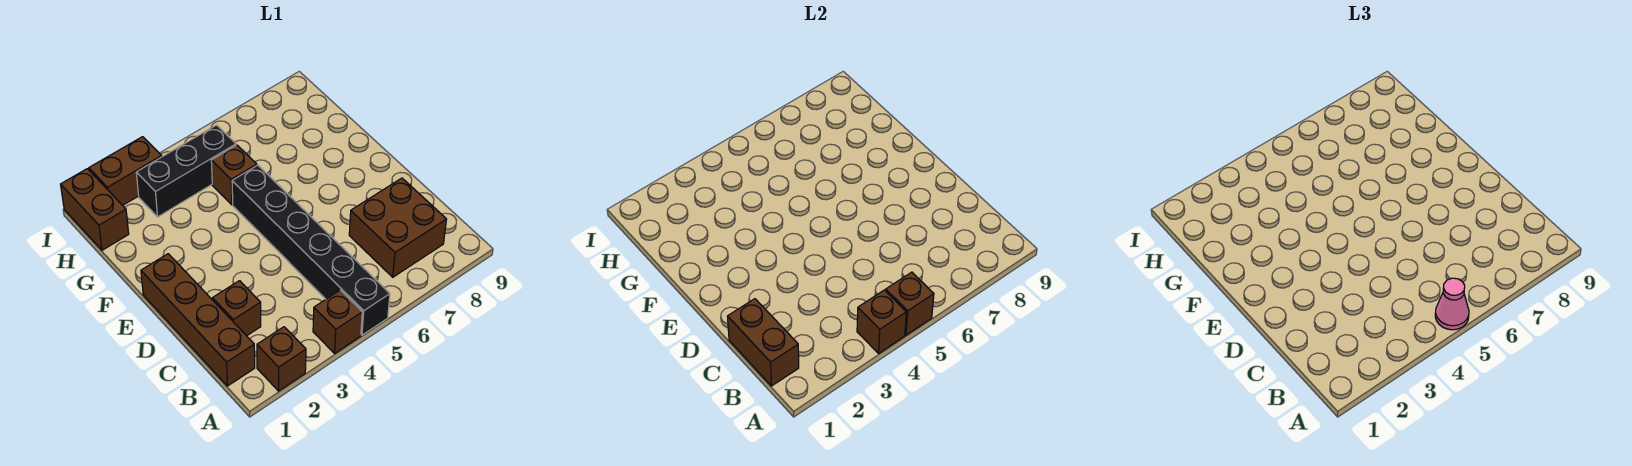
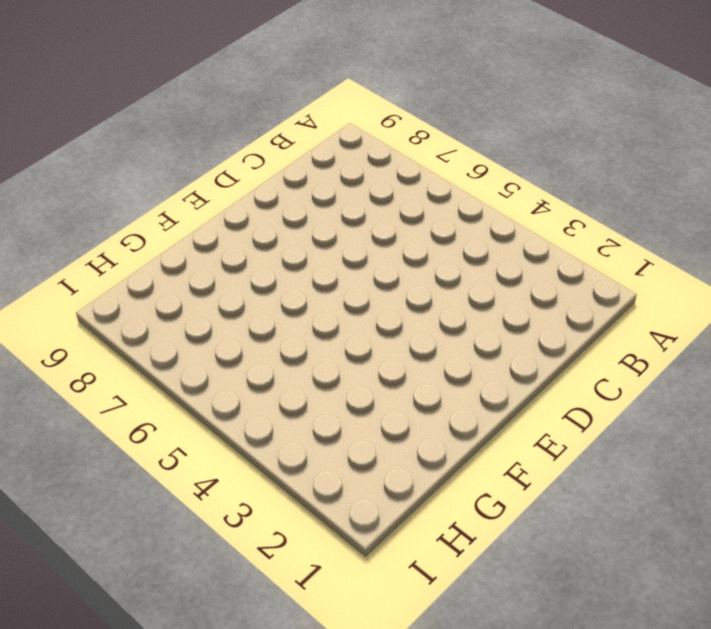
none -> brown brick A2 level 1
none -> brown brick A4 level 1
none -> black brick A5:F5 level 1

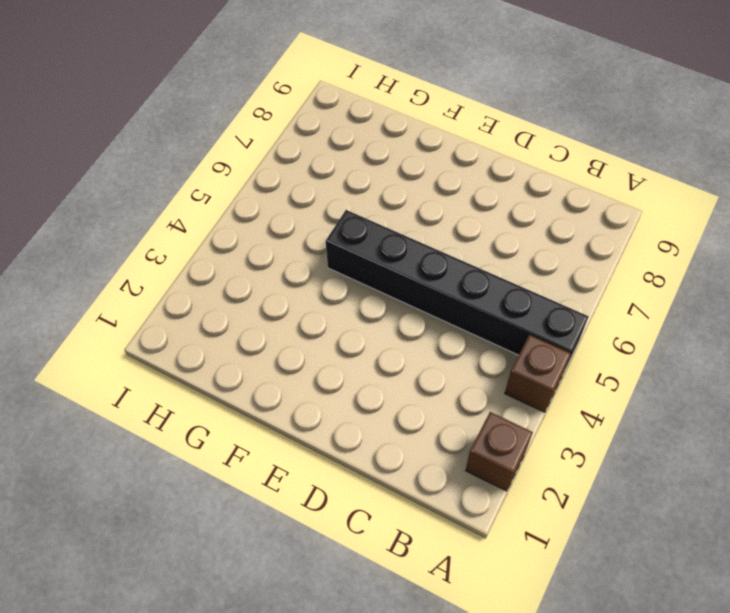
none -> brown brick B1:E1 level 1
none -> brown brick B7:C8 level 1
none -> brown brick C2 level 1

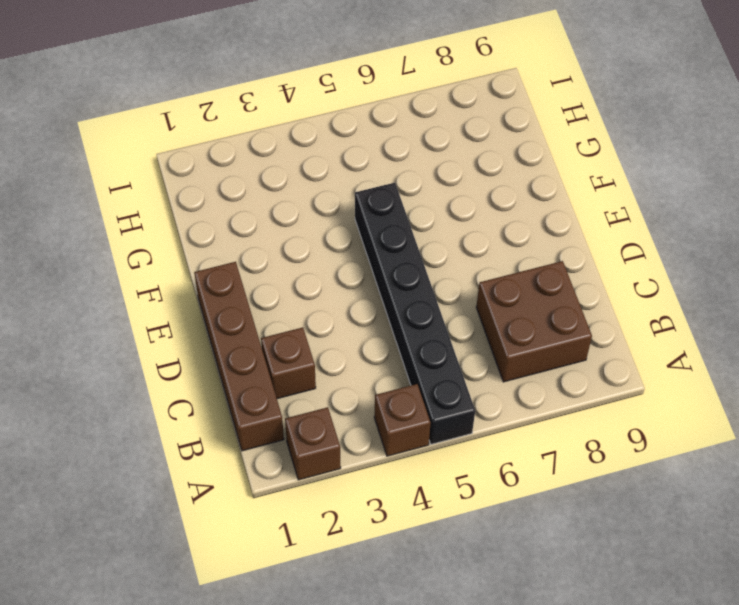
none -> brown brick G5 level 1
none -> brown brick H1:I1 level 1
none -> black brick H3:H5 level 1

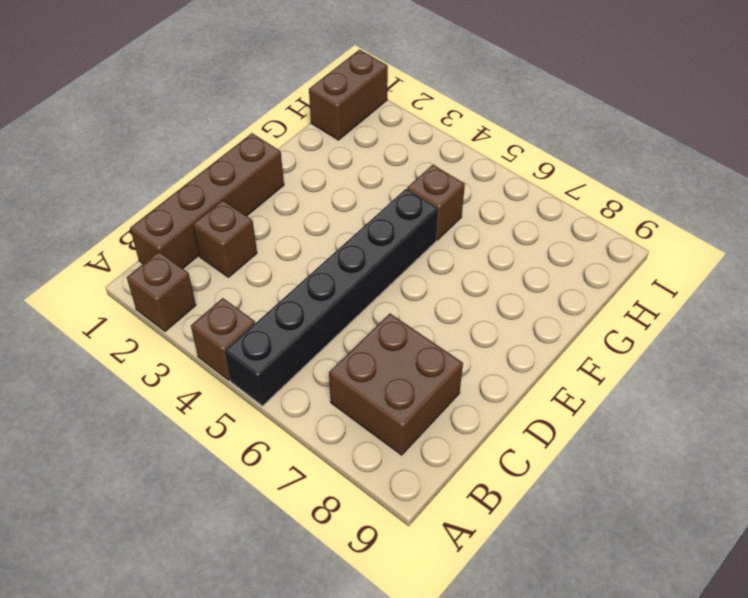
none -> black brick H3:H5 level 1
none -> brown brick I2:I3 level 1
none -> brown brick A4 level 2

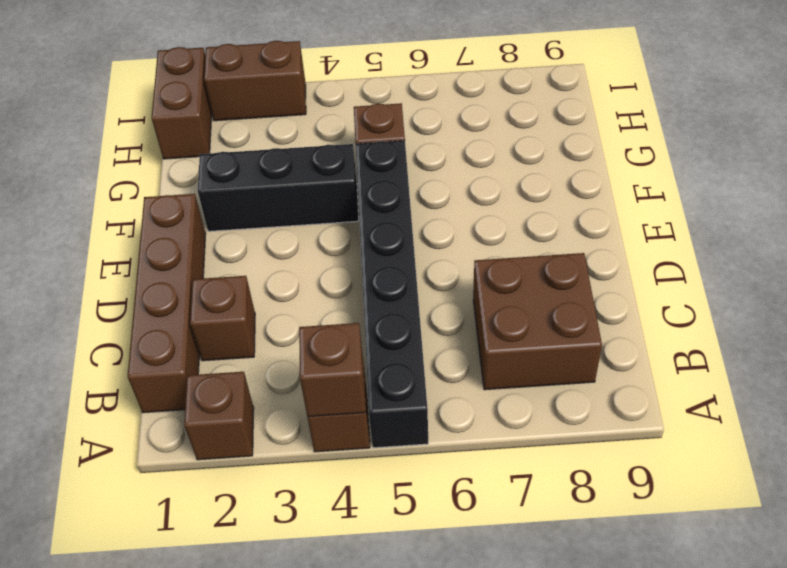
black brick F2:F4 level 1 -> black brick H3:H5 level 1
none -> brown brick A5 level 2
none -> brown brick B1:C1 level 2
none -> pink cone A5 level 3

